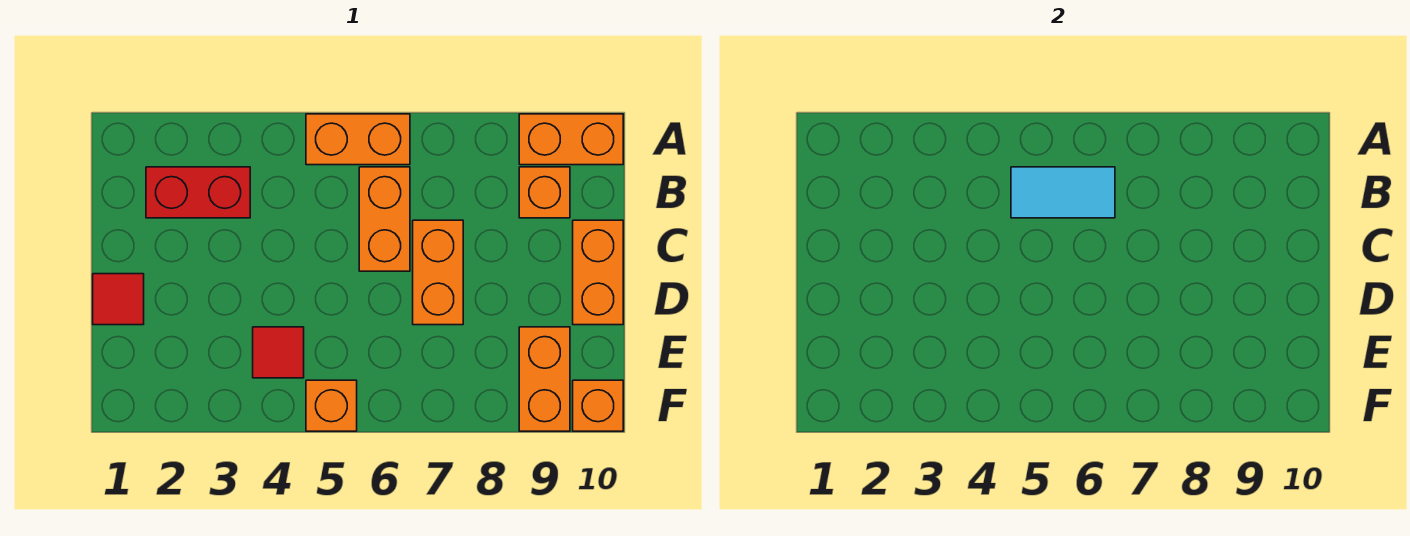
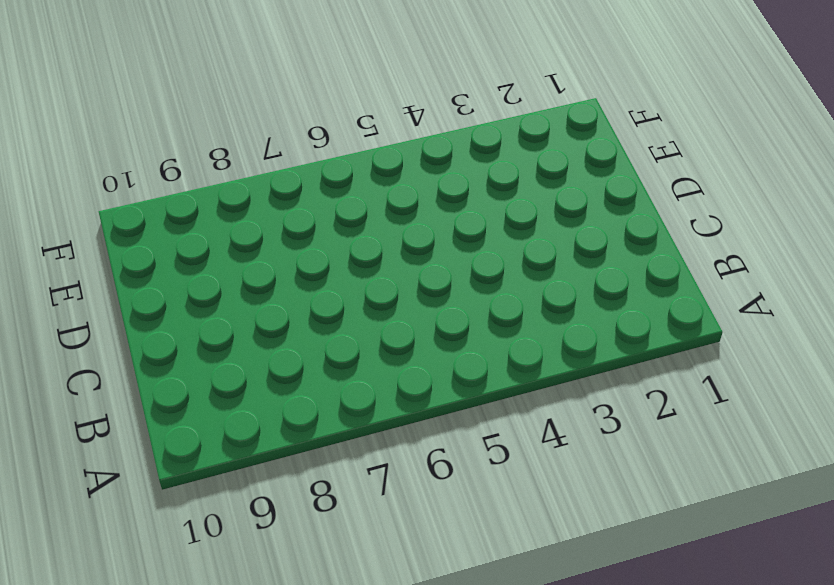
none -> orange brick A5:A6 level 1
none -> orange brick A9:A10 level 1
none -> red brick B2:B3 level 1

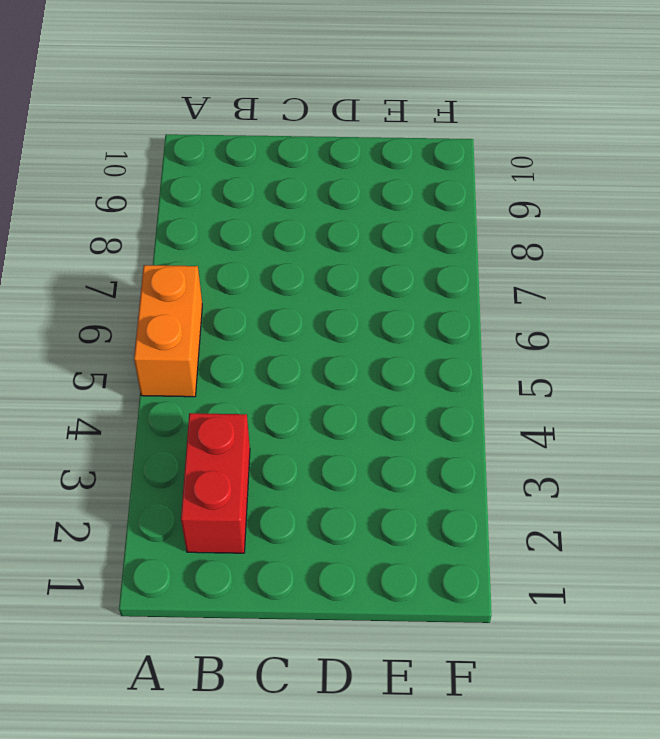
none -> orange brick A9:A10 level 1
none -> orange brick B6:C6 level 1
none -> orange brick B9 level 1

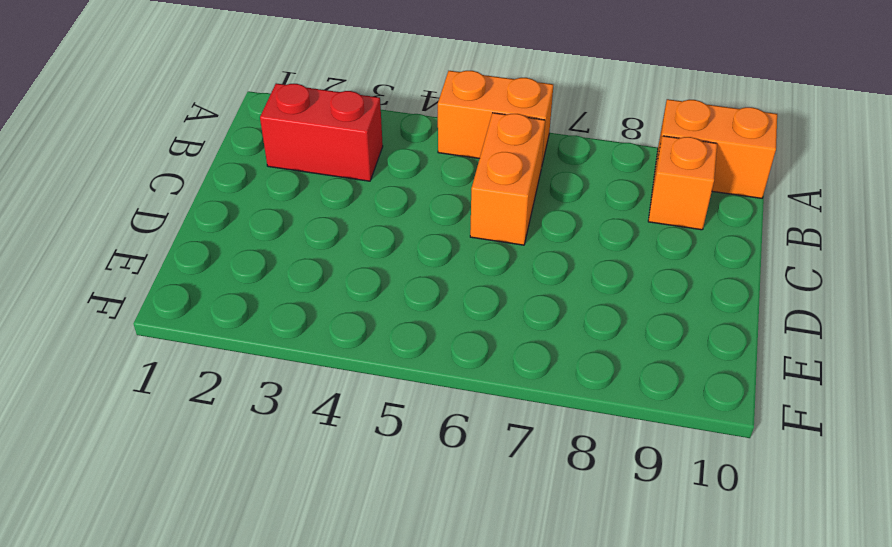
none -> orange brick C7:D7 level 1
none -> orange brick C10:D10 level 1
none -> red tile D1 level 1

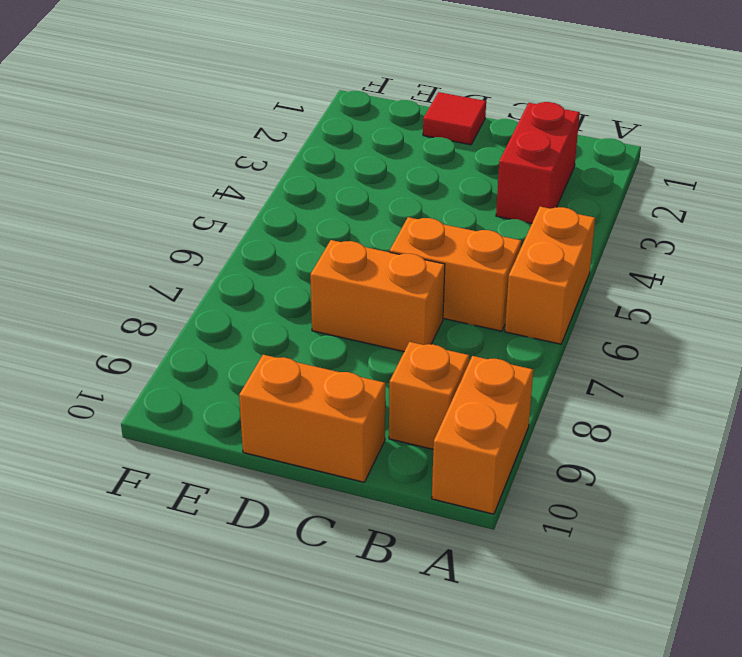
none -> red tile E4 level 1
none -> orange brick E9:F9 level 1
none -> orange brick F5 level 1

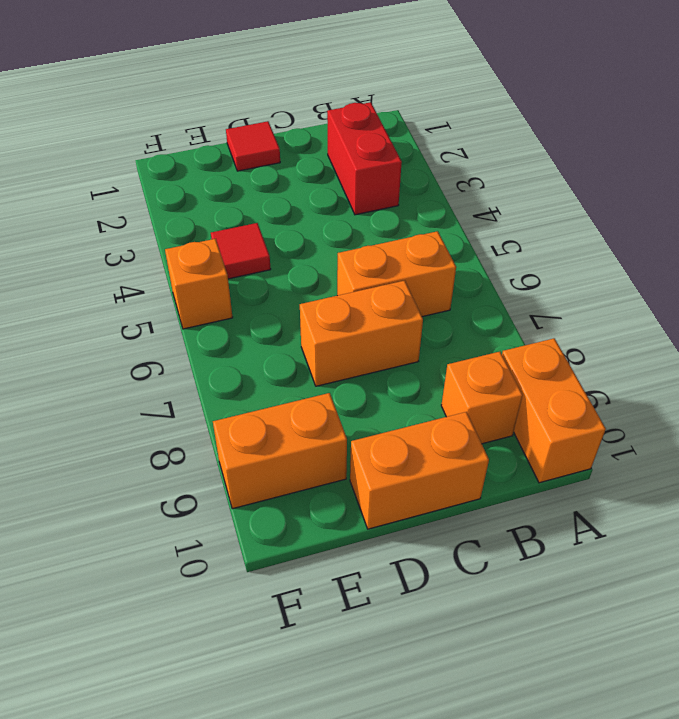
none -> orange brick A5:A6 level 1
none -> orange brick F10 level 1
none -> cyan tile B5:B6 level 2

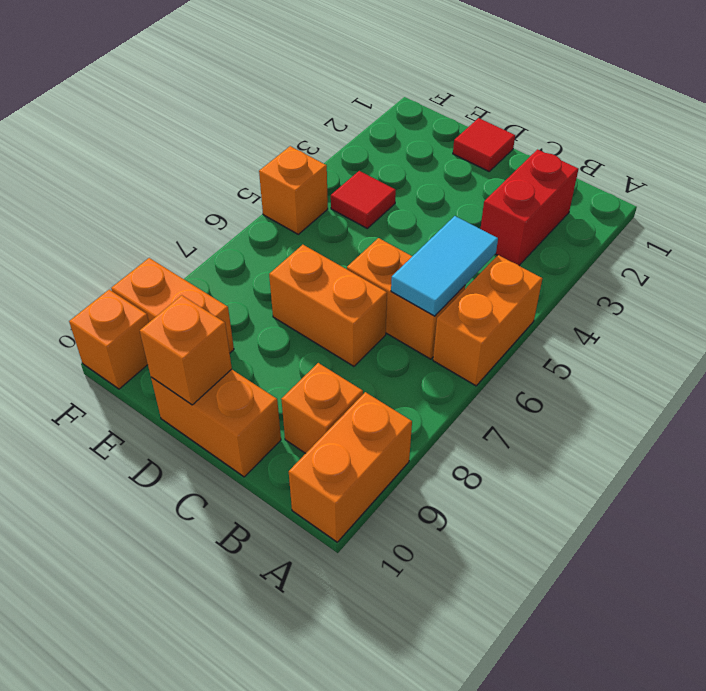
orange brick D10 level 2 -> none

